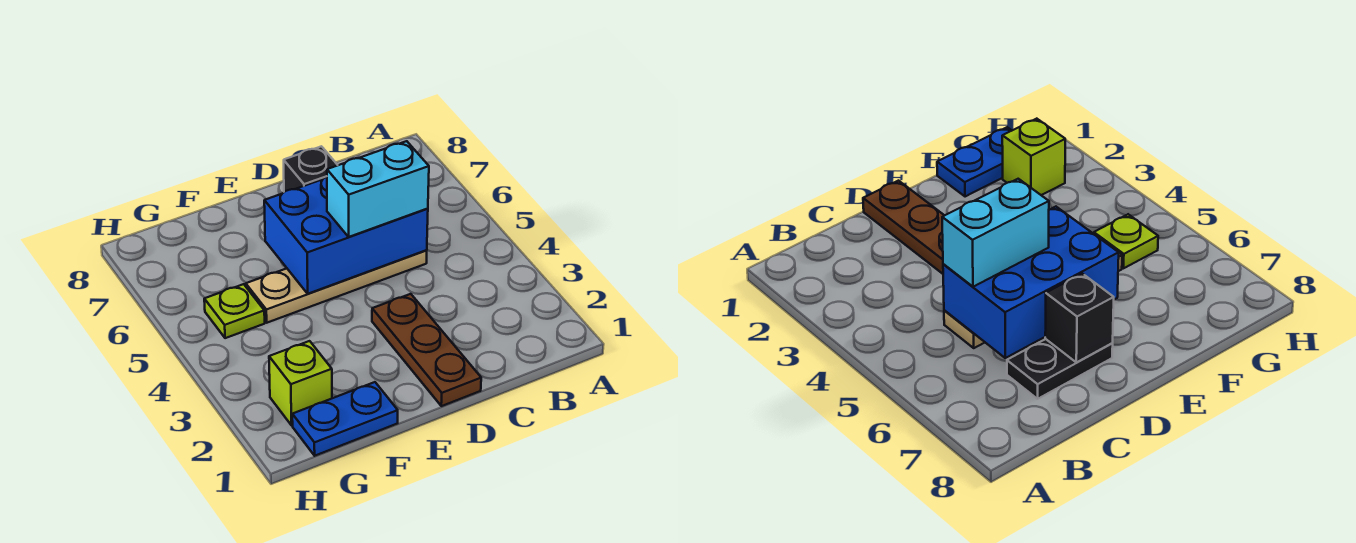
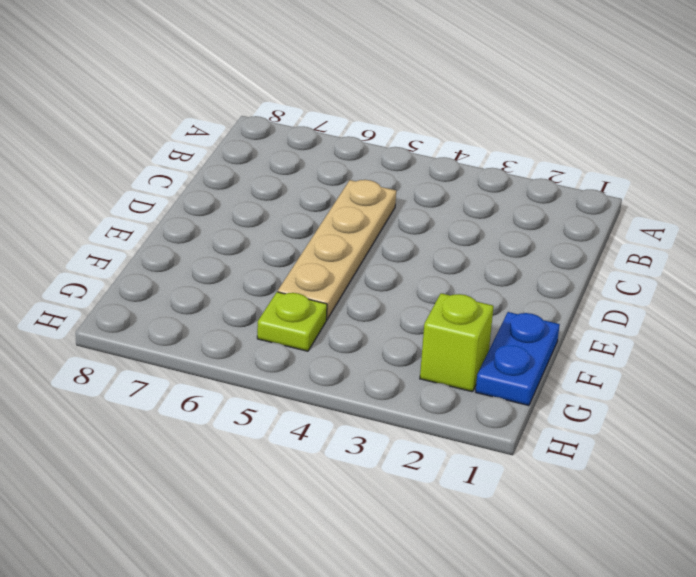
none -> black plate C7:D7 level 1
none -> brown plate D1:D3 level 1

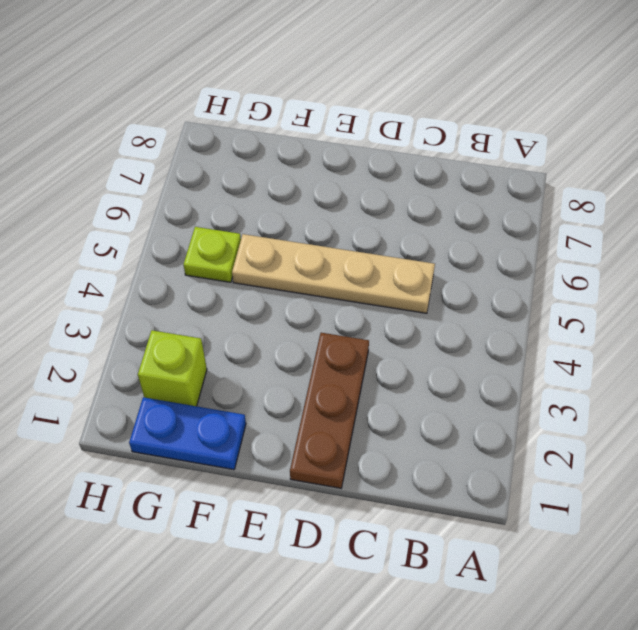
none -> black plate C7:D7 level 1
none -> blue brick C5:E6 level 2

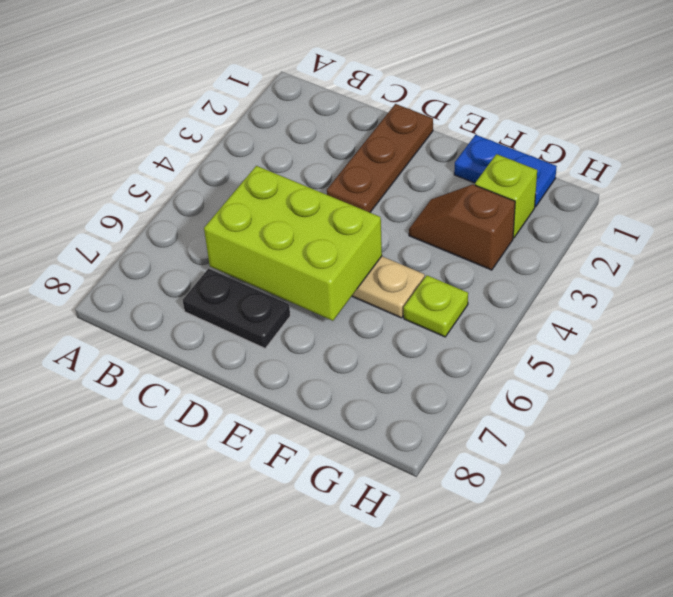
lime brick C5:E6 level 2 -> blue brick C5:E6 level 2
brown slope F3:G3 level 1 top G -> none
none -> black brick D7 level 2
none -> cyan brick C5:D5 level 3

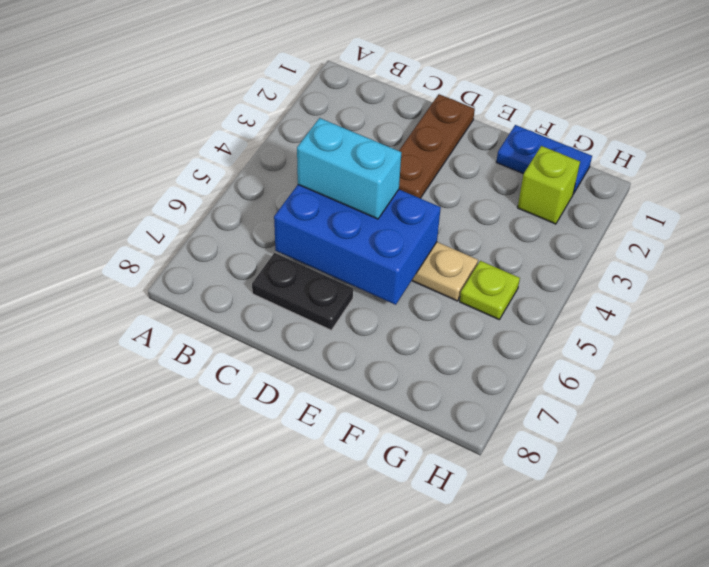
none -> black brick D7 level 2

